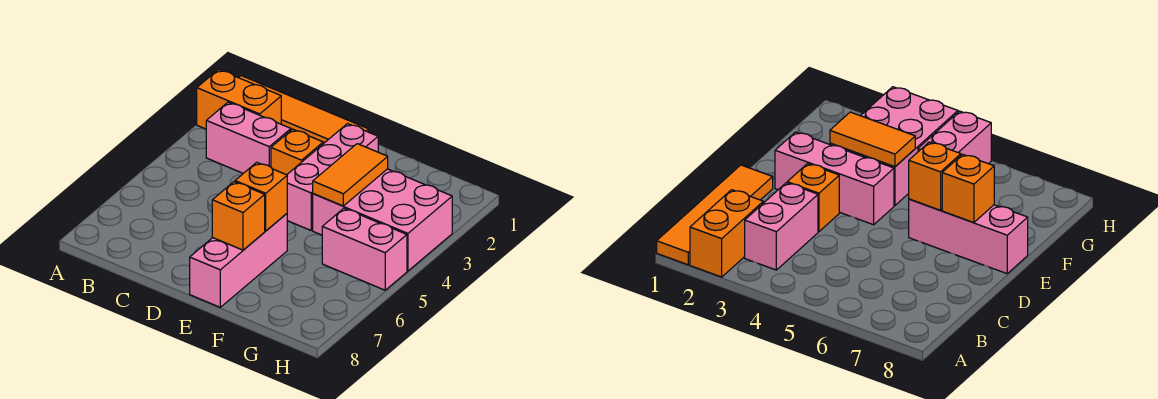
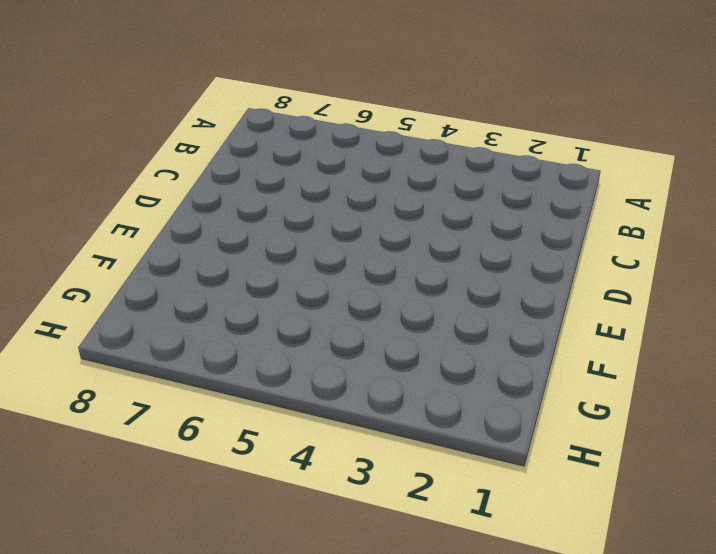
none -> orange tile A1:D1 level 1
none -> orange brick A2:B2 level 1

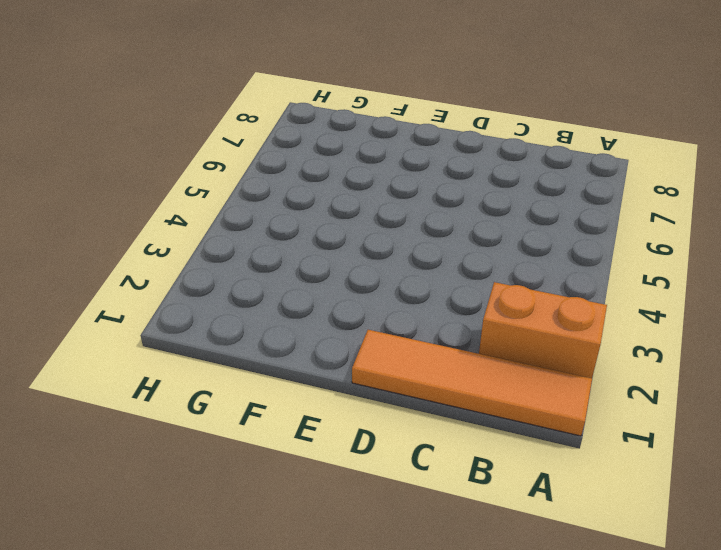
none -> pink brick B3:C3 level 1
none -> orange brick D3 level 1

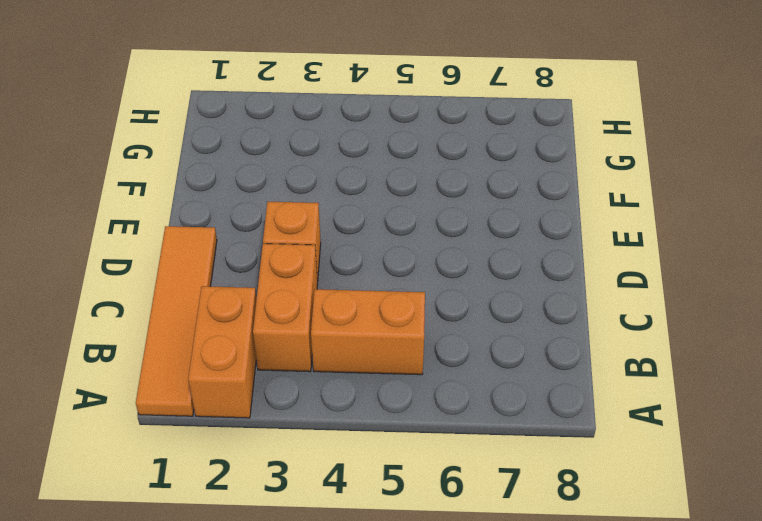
orange brick B3:C3 level 1 -> pink brick B3:C3 level 1
orange brick B4:B5 level 1 -> none
none -> pink brick E2:E4 level 1
none -> pink brick E6:E8 level 1

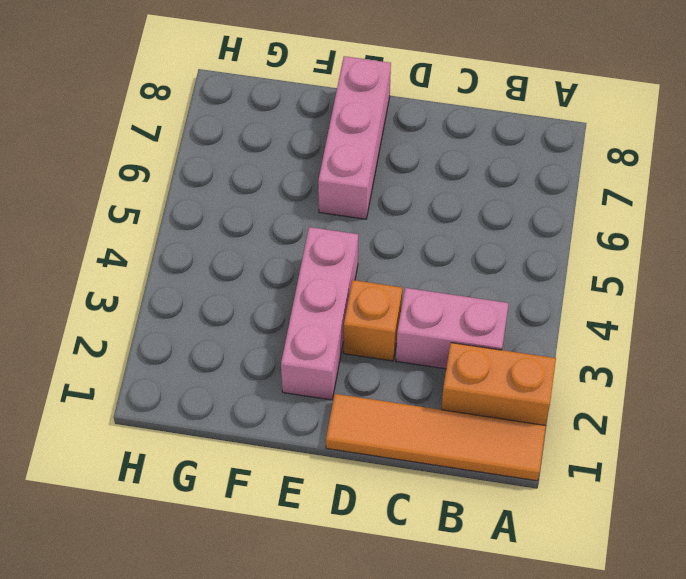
none -> pink brick F3:H4 level 1
none -> pink brick G5:H5 level 1

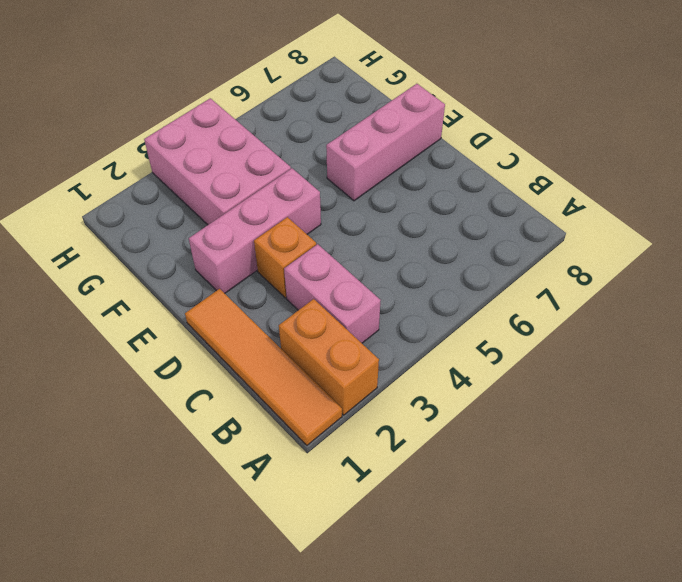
none -> pink brick G5:H5 level 1
none -> orange brick E6 level 2

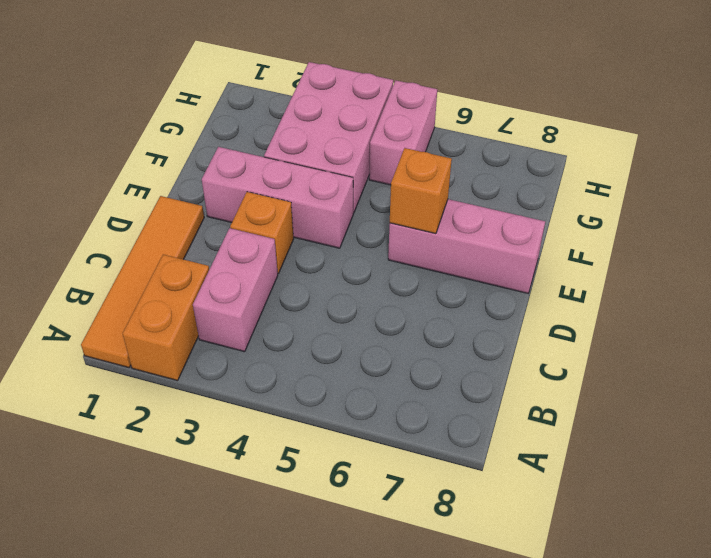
none -> orange brick E7 level 2
none -> orange tile F3:F4 level 2

